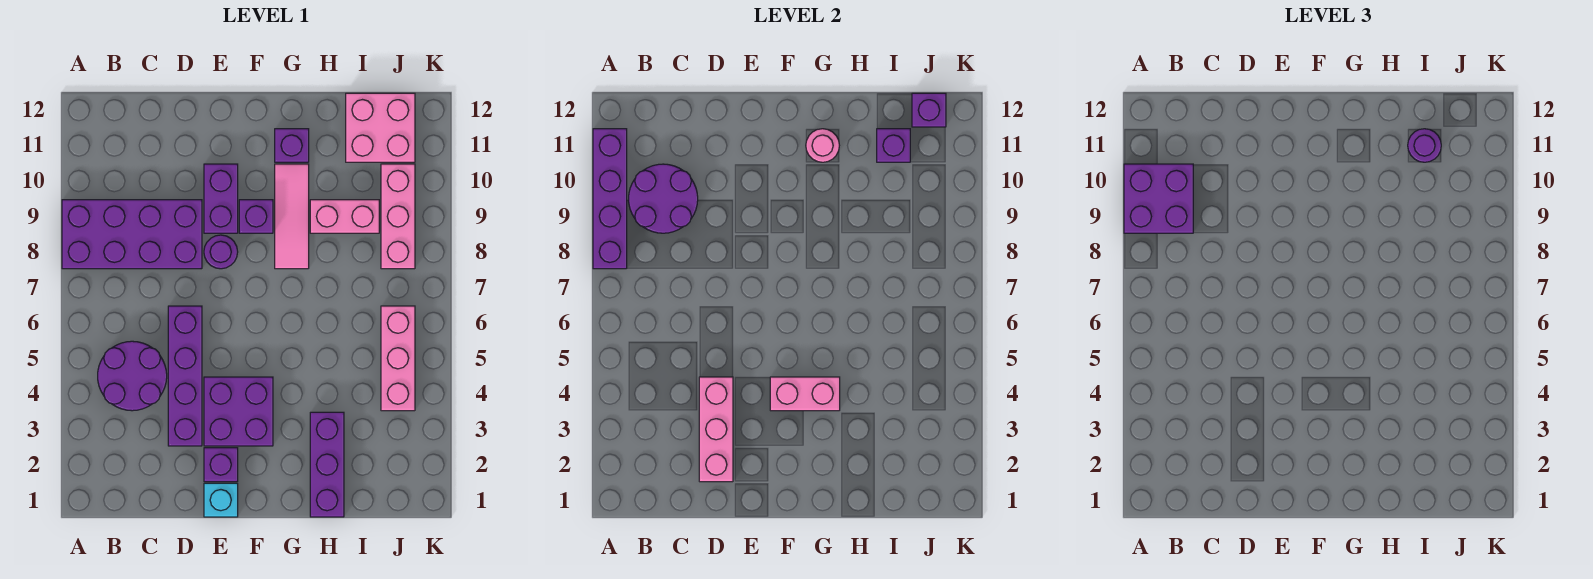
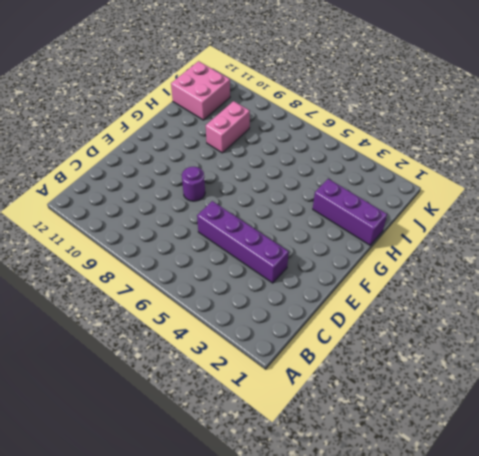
none -> purple brick A8:D9 level 1
none -> purple round brick B4:C5 level 1
none -> cyan brick E1 level 1

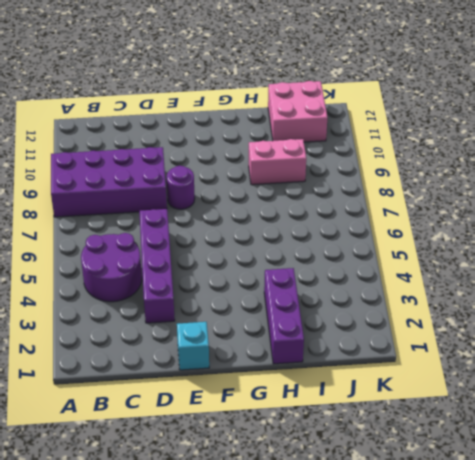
none -> purple brick E2 level 1
none -> purple brick E3:F4 level 1
none -> purple brick E9:E10 level 1

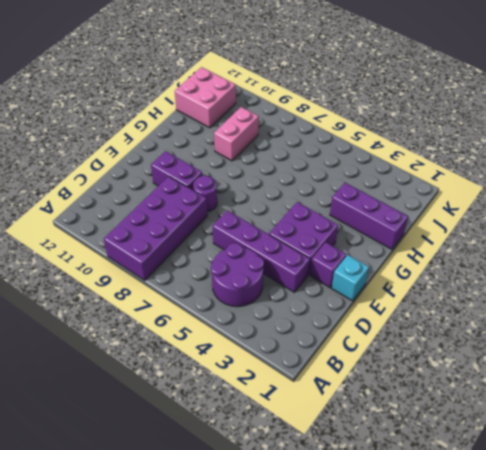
none -> purple brick F9 level 1
none -> pink tile G8:G10 level 1
none -> purple brick G11 level 1

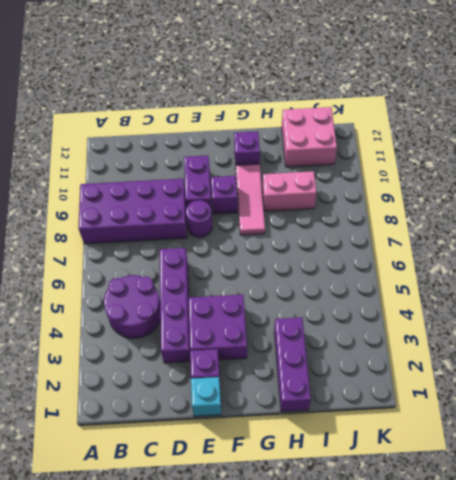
none -> pink brick J4:J6 level 1
none -> pink brick J8:J10 level 1
none -> purple brick A8:A11 level 2

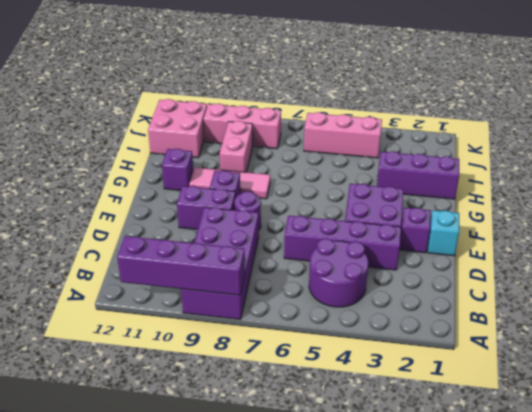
none -> purple round brick B9:C10 level 2
none -> pink brick D2:D4 level 2
none -> pink brick F4:G4 level 2

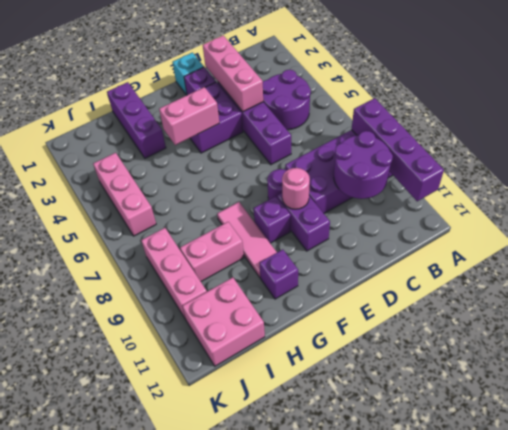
pink round brick E9 level 2 -> pink round brick G11 level 2
none -> purple brick I11 level 2
none -> purple brick J12 level 2
none -> purple brick A9:B10 level 3

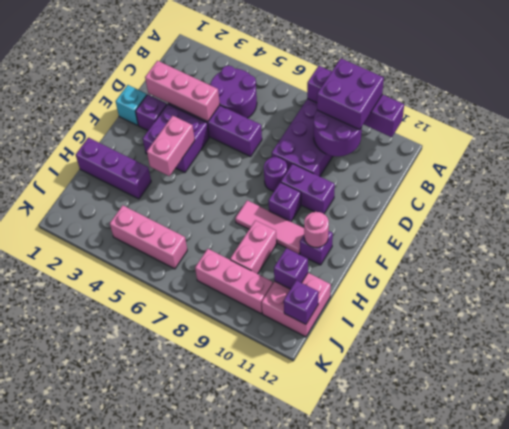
none -> purple round brick I11 level 3

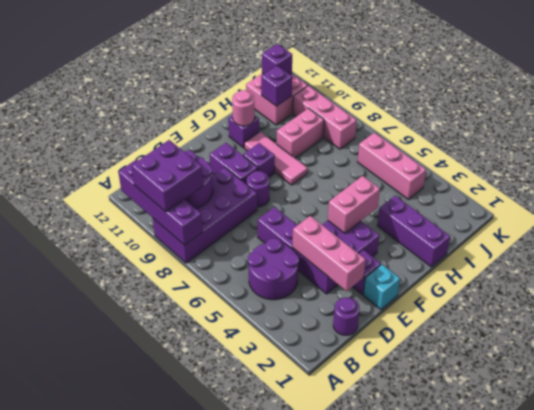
purple round brick C1 level 1 -> purple round brick I11 level 3

